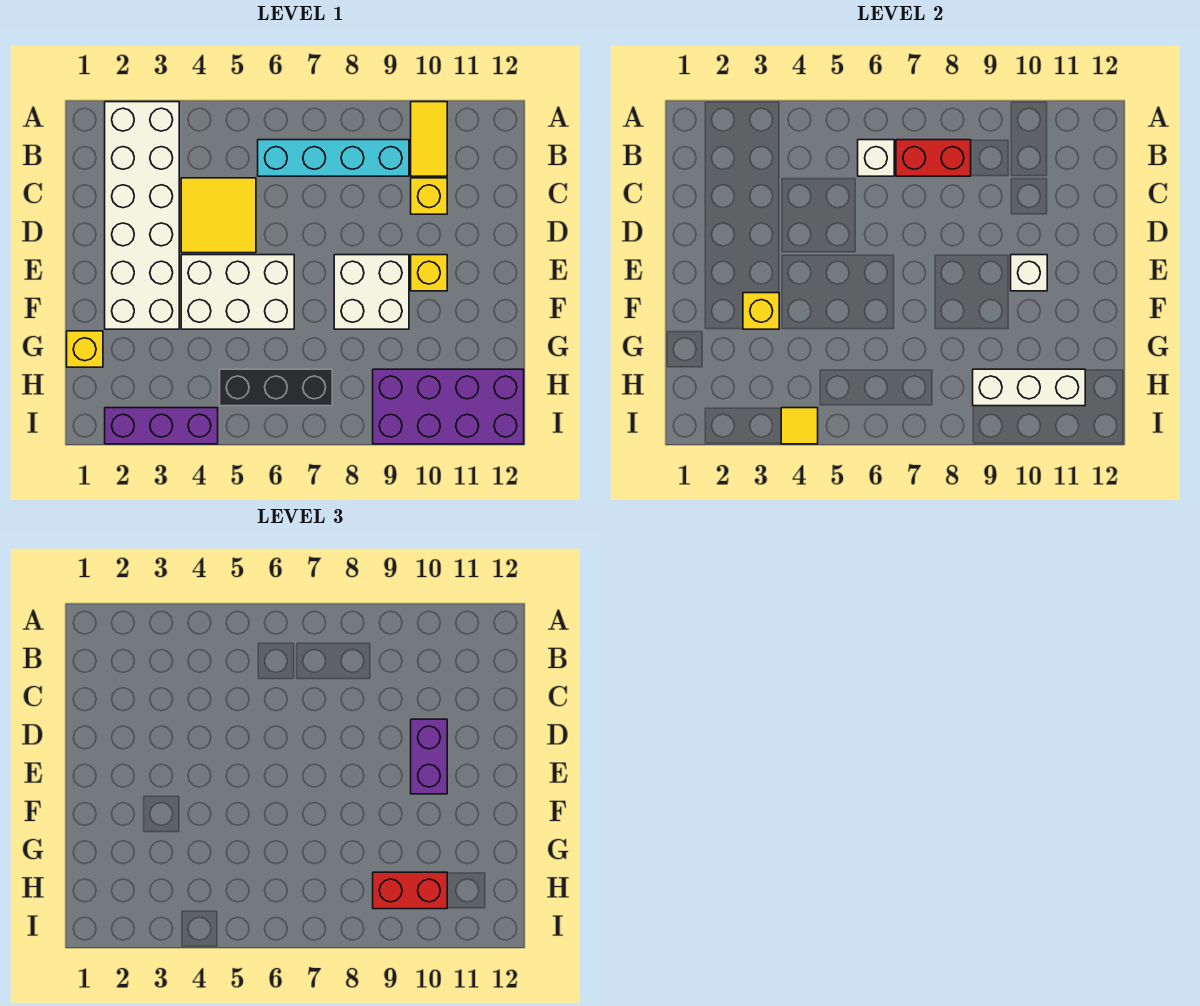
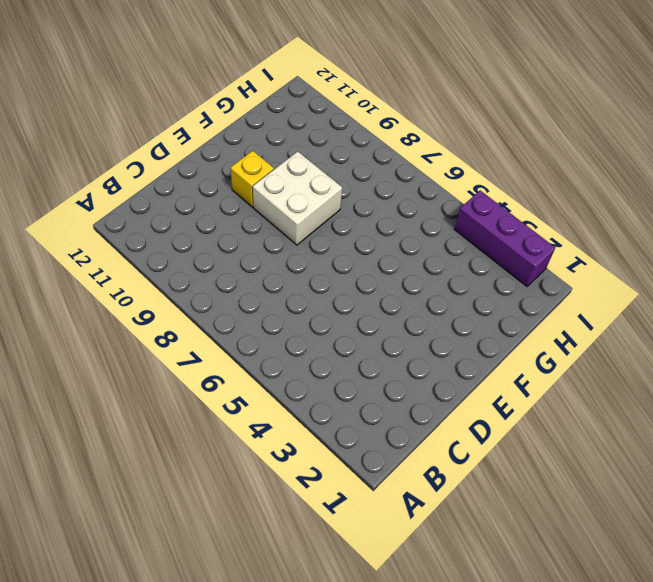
none -> white brick A2:F3 level 1
none -> yellow tile A10:B10 level 1
none -> cyan brick B6:B9 level 1

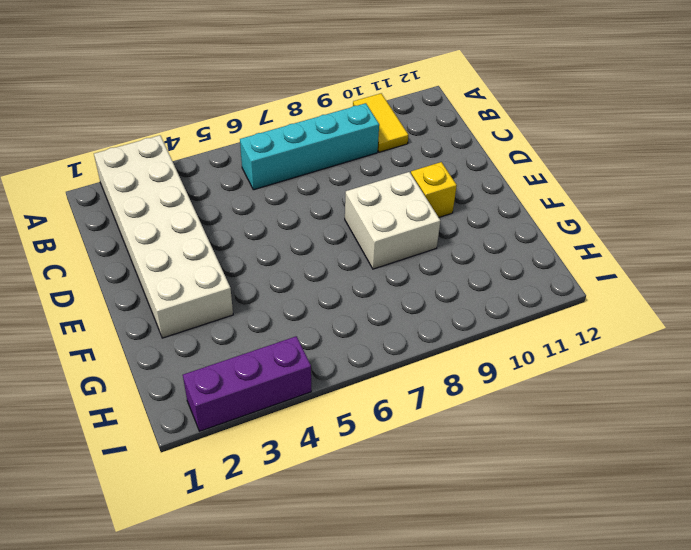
none -> yellow tile C4:D5 level 1
none -> yellow brick C10 level 1
none -> white brick E4:F6 level 1

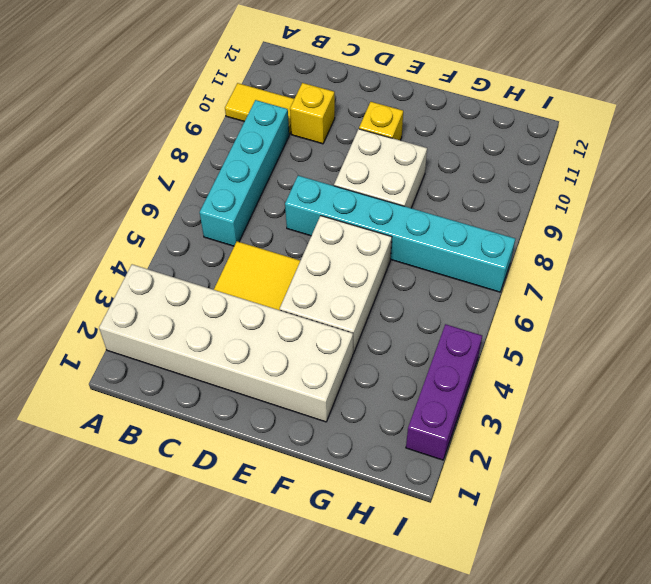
cyan brick D7:I7 level 1 -> black brick H5:H7 level 1
none -> yellow brick G1 level 1
none -> purple brick H9:I12 level 1
none -> white brick B6 level 2

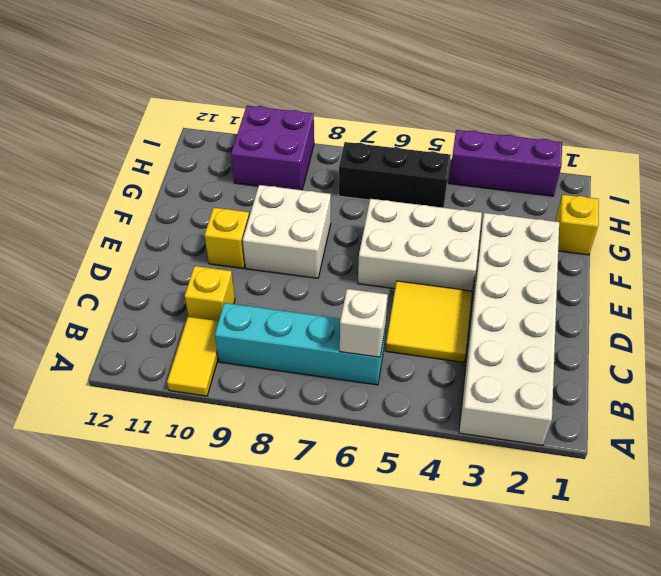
purple brick H9:I10 level 1 -> purple brick H9:I12 level 1
none -> red brick B7:B8 level 2
none -> white brick E10 level 2
none -> yellow brick F3 level 2

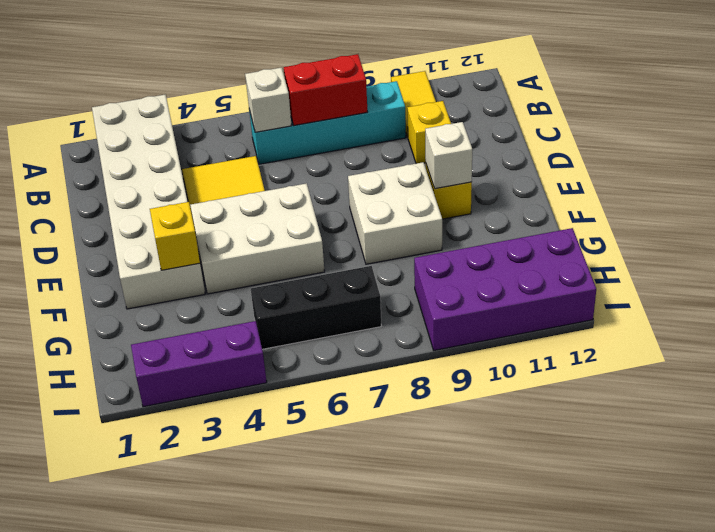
none -> yellow brick G1 level 1
none -> white brick H9:H11 level 2
none -> yellow tile I4 level 2

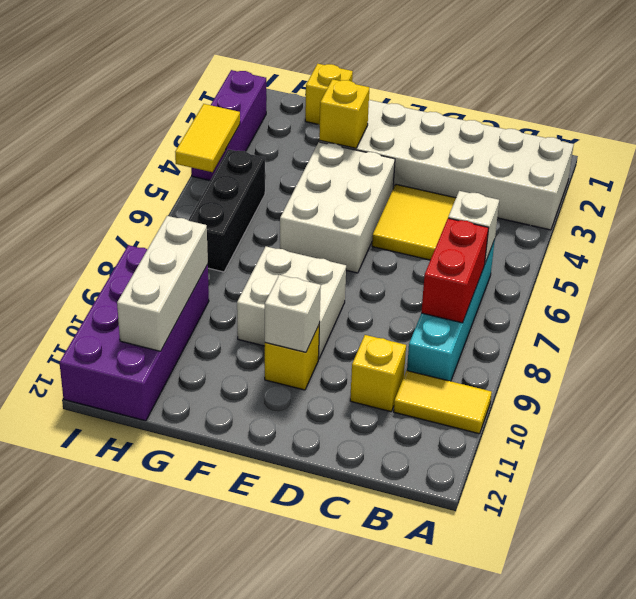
yellow tile I4:I5 level 2 -> yellow tile I4 level 2
none -> purple brick D10:E10 level 3
none -> red brick H9:H10 level 3

